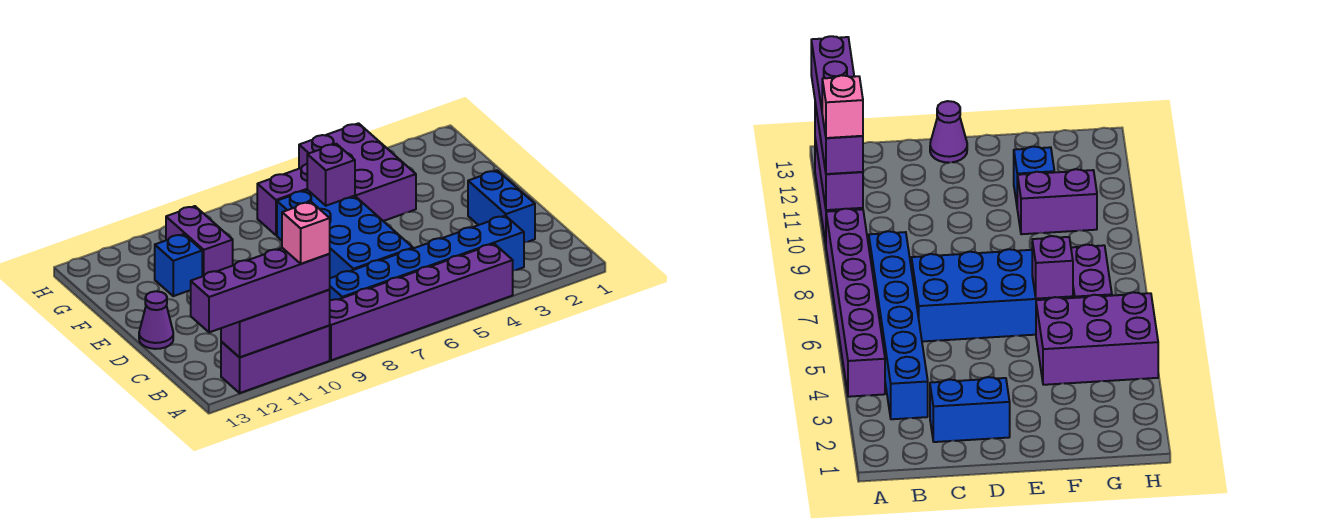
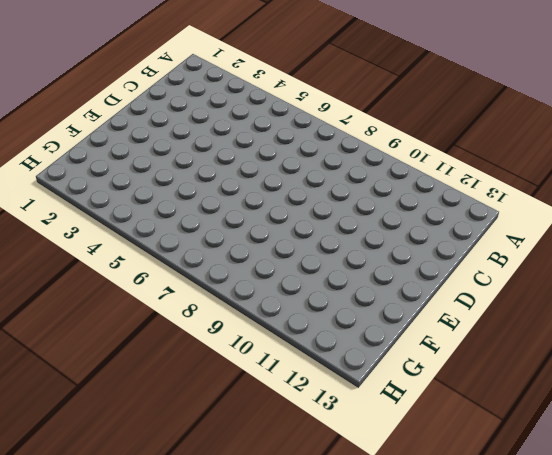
none -> purple brick A4:A9 level 1
none -> purple brick A10:A12 level 1
none -> blue brick B3:B8 level 1

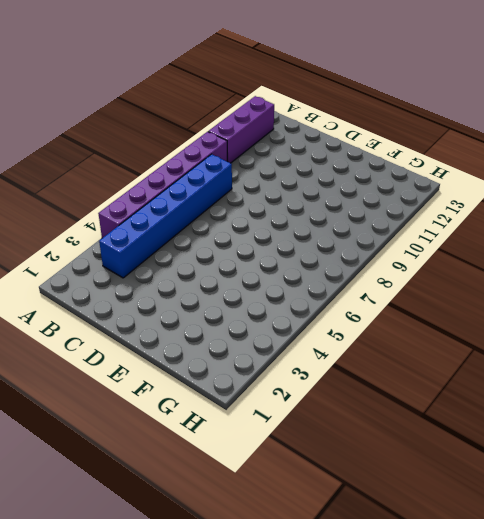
none -> blue brick C2:D2 level 1
none -> blue brick C6:F7 level 1
none -> purple cone D13 level 1

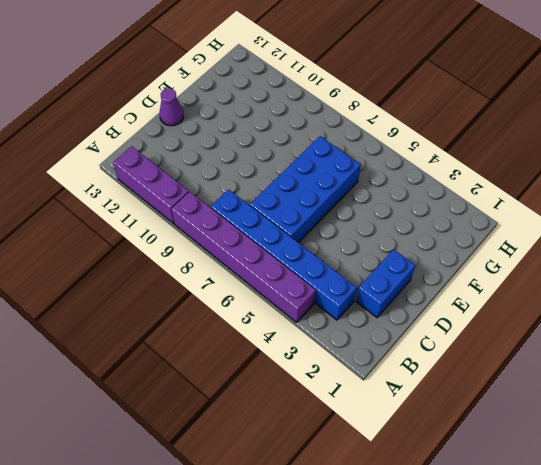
none -> purple brick F4:H5 level 1
none -> purple brick F10:G10 level 1
none -> blue brick F11 level 1

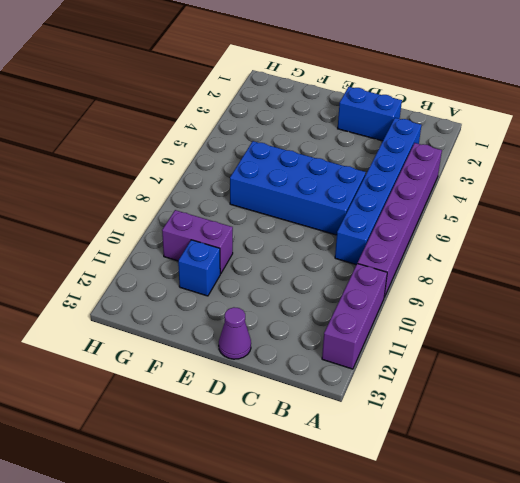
none -> purple brick F4:H5 level 1
none -> purple brick G6:G7 level 1
none -> purple brick A10:A12 level 2

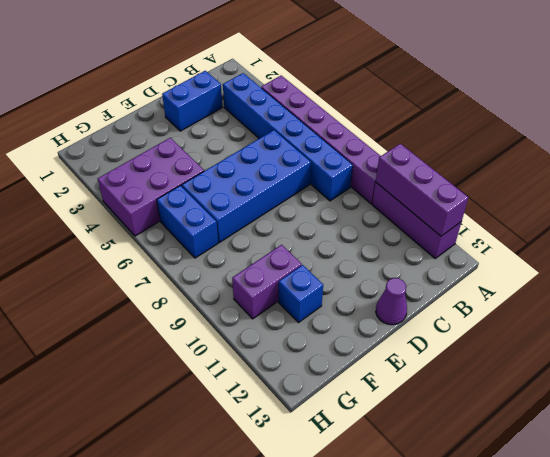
blue brick G6:G7 level 1 -> purple brick G6:G7 level 1
none -> purple brick F6 level 2
none -> purple brick A10:A13 level 3
none -> pink brick A10 level 4

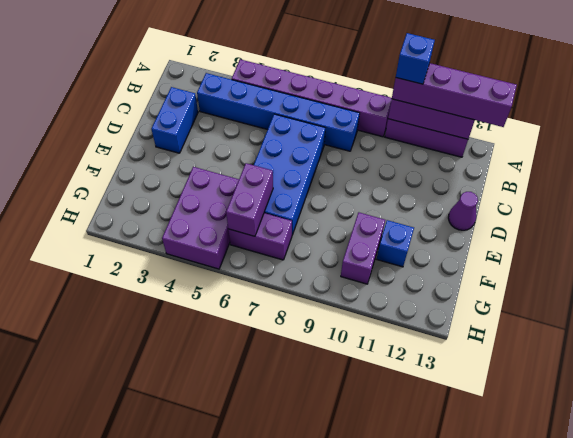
blue brick A10 level 4 -> pink brick A10 level 4
purple brick F6:G6 level 2 -> purple brick F6 level 2

